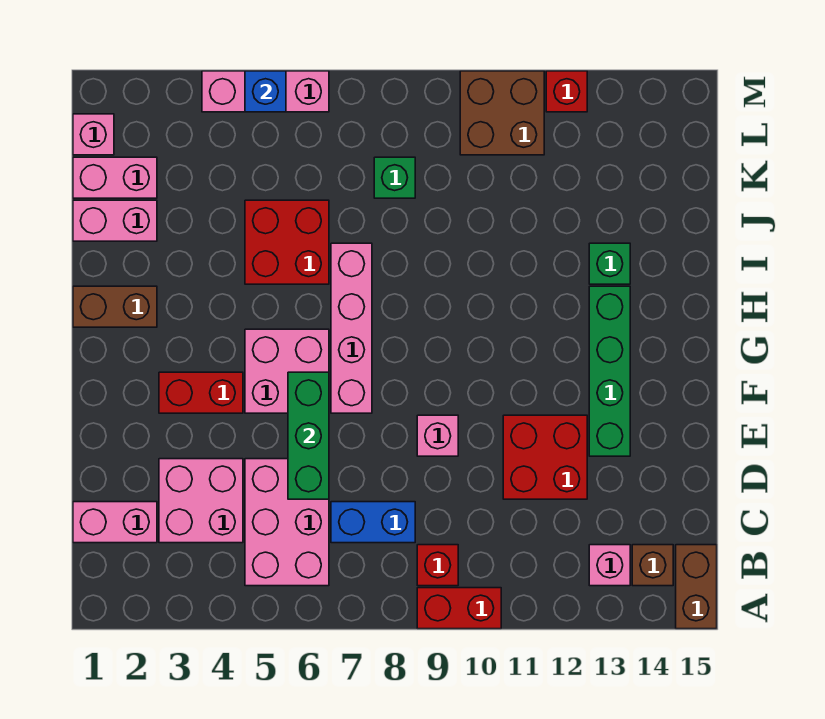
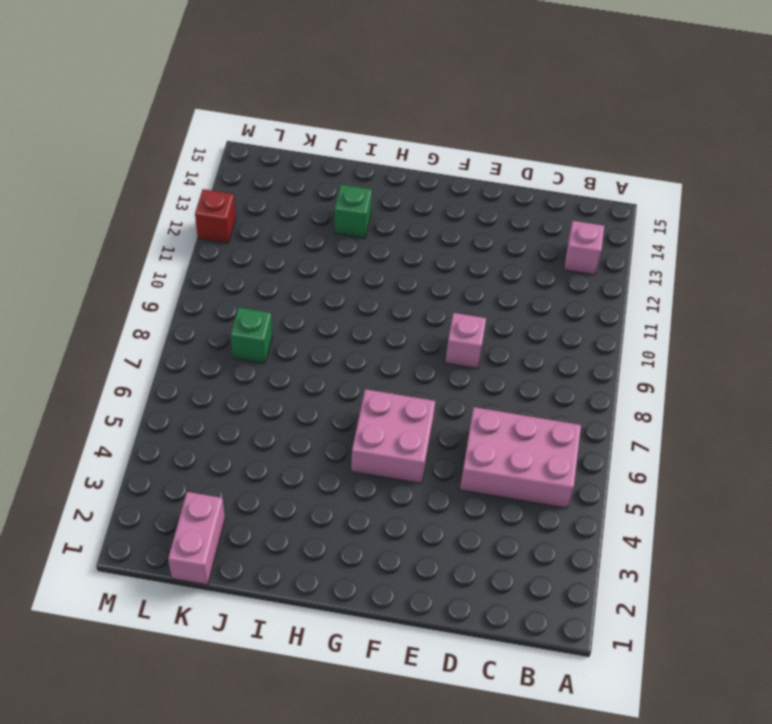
none -> red brick A9:A10 level 1
none -> brown brick A15:B15 level 1
none -> red brick B9 level 1

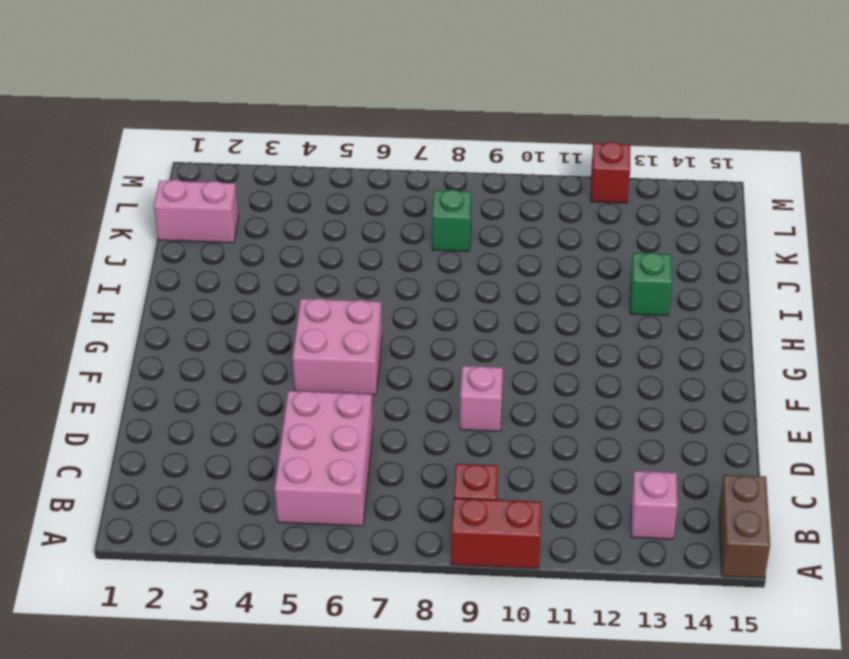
none -> brown brick B14 level 1
none -> pink brick C1:C2 level 1
none -> pink brick C3:D4 level 1

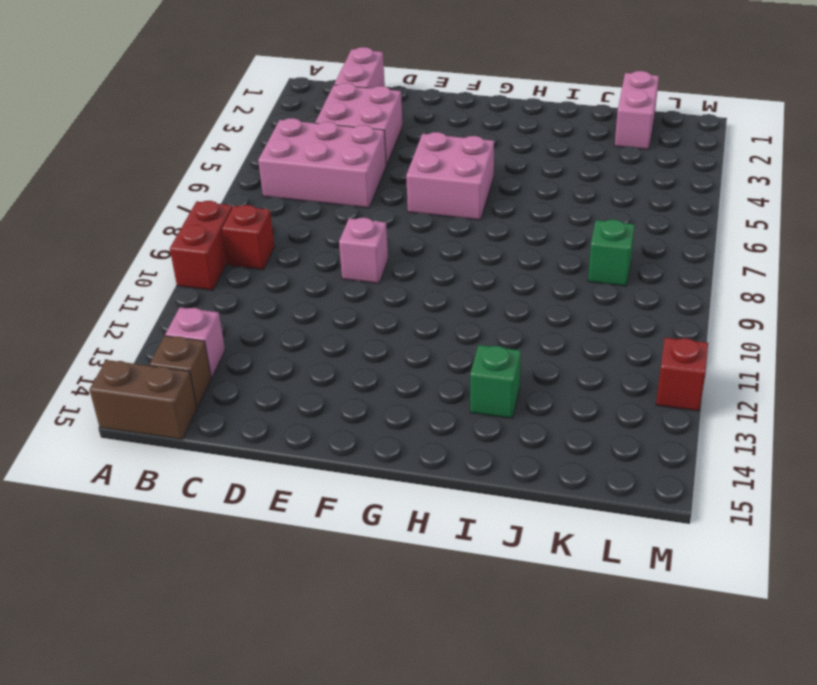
none -> blue brick C7:C8 level 1
none -> red brick D11:E12 level 1
none -> green brick E13:H13 level 1

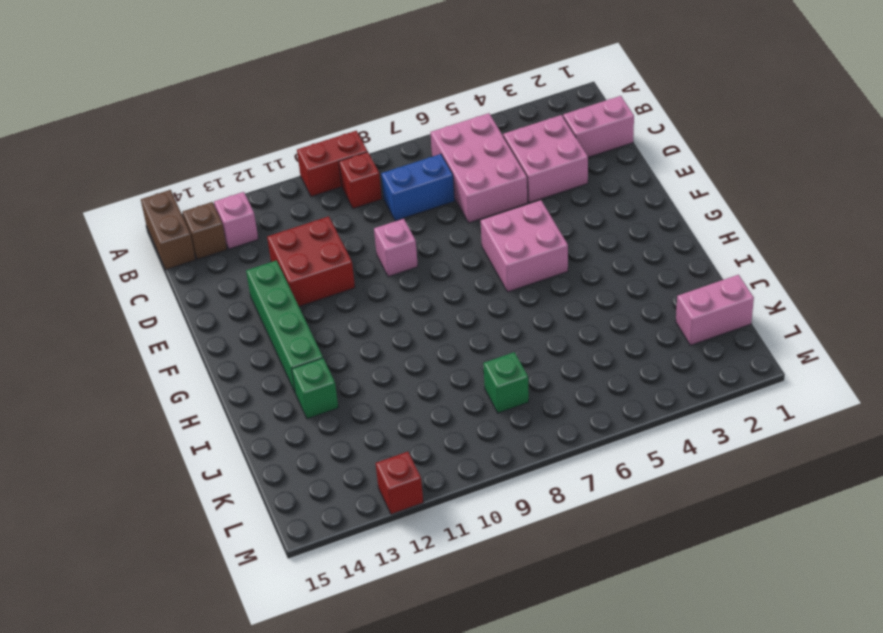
none -> red brick F3:F4 level 1
none -> pink brick F7:I7 level 1
none -> brown brick H1:H2 level 1

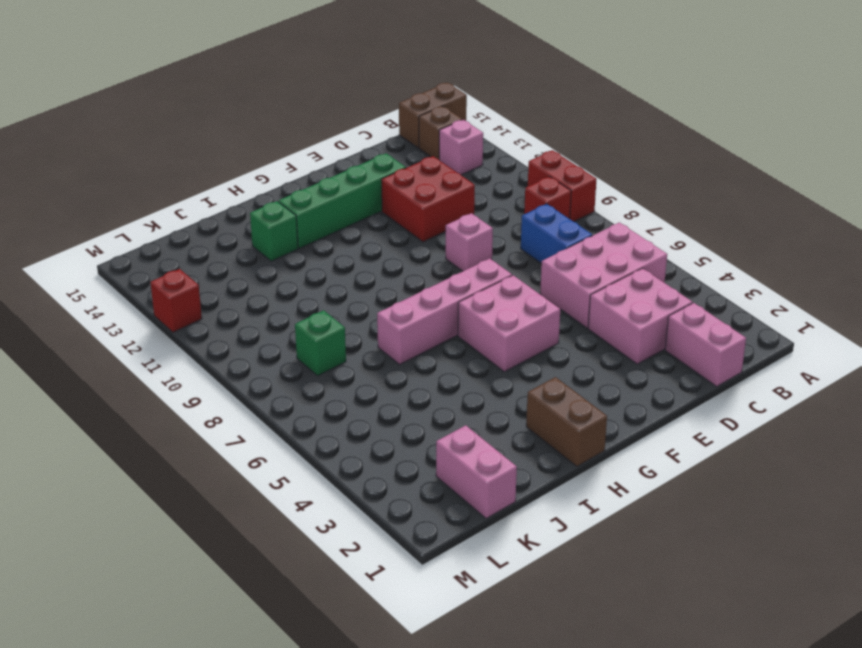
none -> red brick F3:F4 level 1
none -> red brick I5:J6 level 1
none -> pink brick J1:J2 level 1

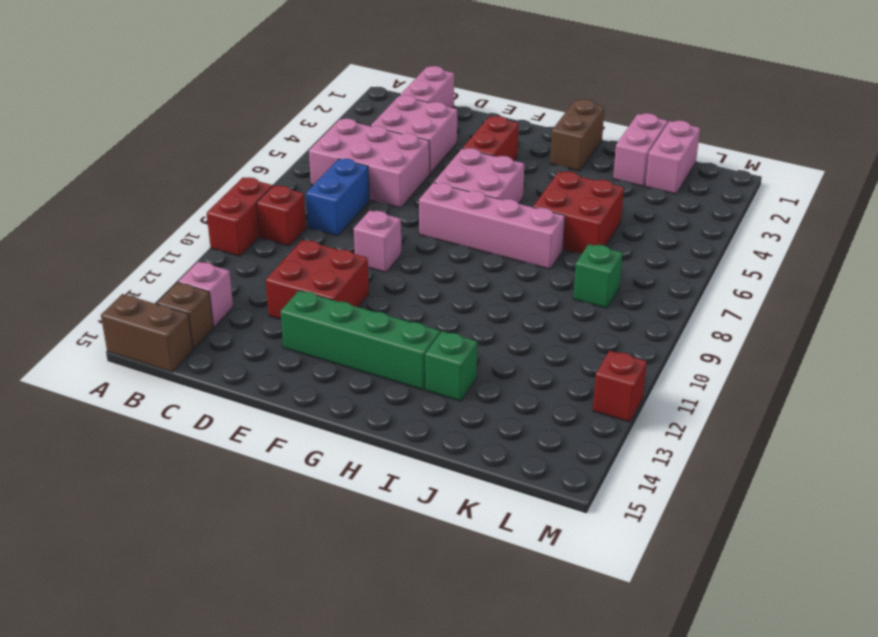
none -> pink brick L1 level 1
none -> brown brick L10:M11 level 1
none -> pink brick M4:M6 level 1

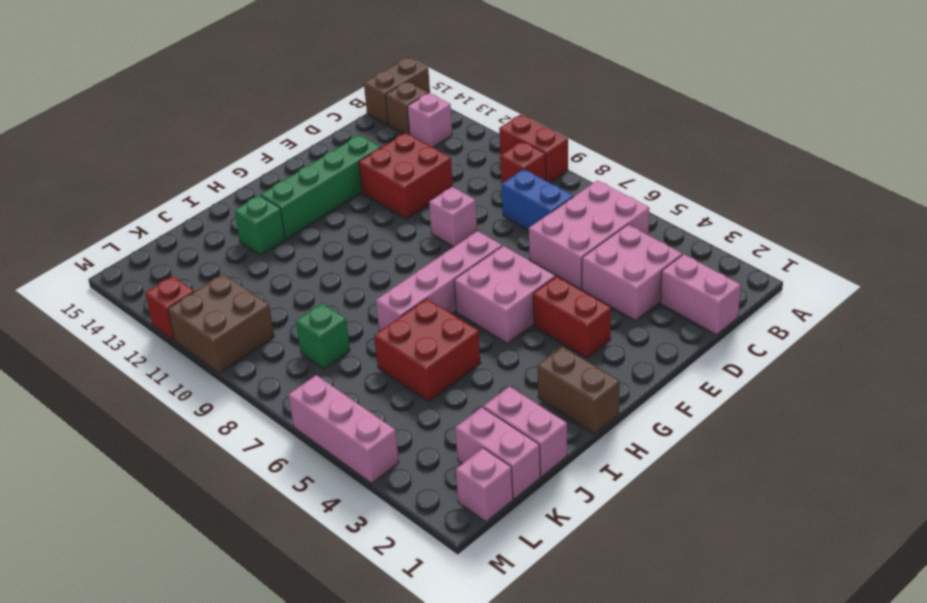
none -> green brick D6:F6 level 2
none -> blue brick M5 level 2

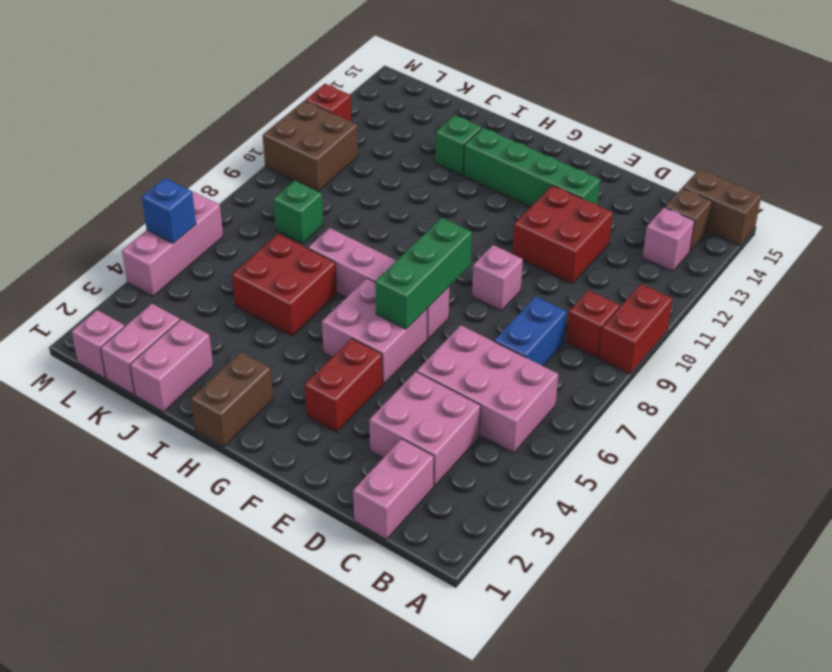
green brick F6:F8 level 2 -> green brick D6:F6 level 2

